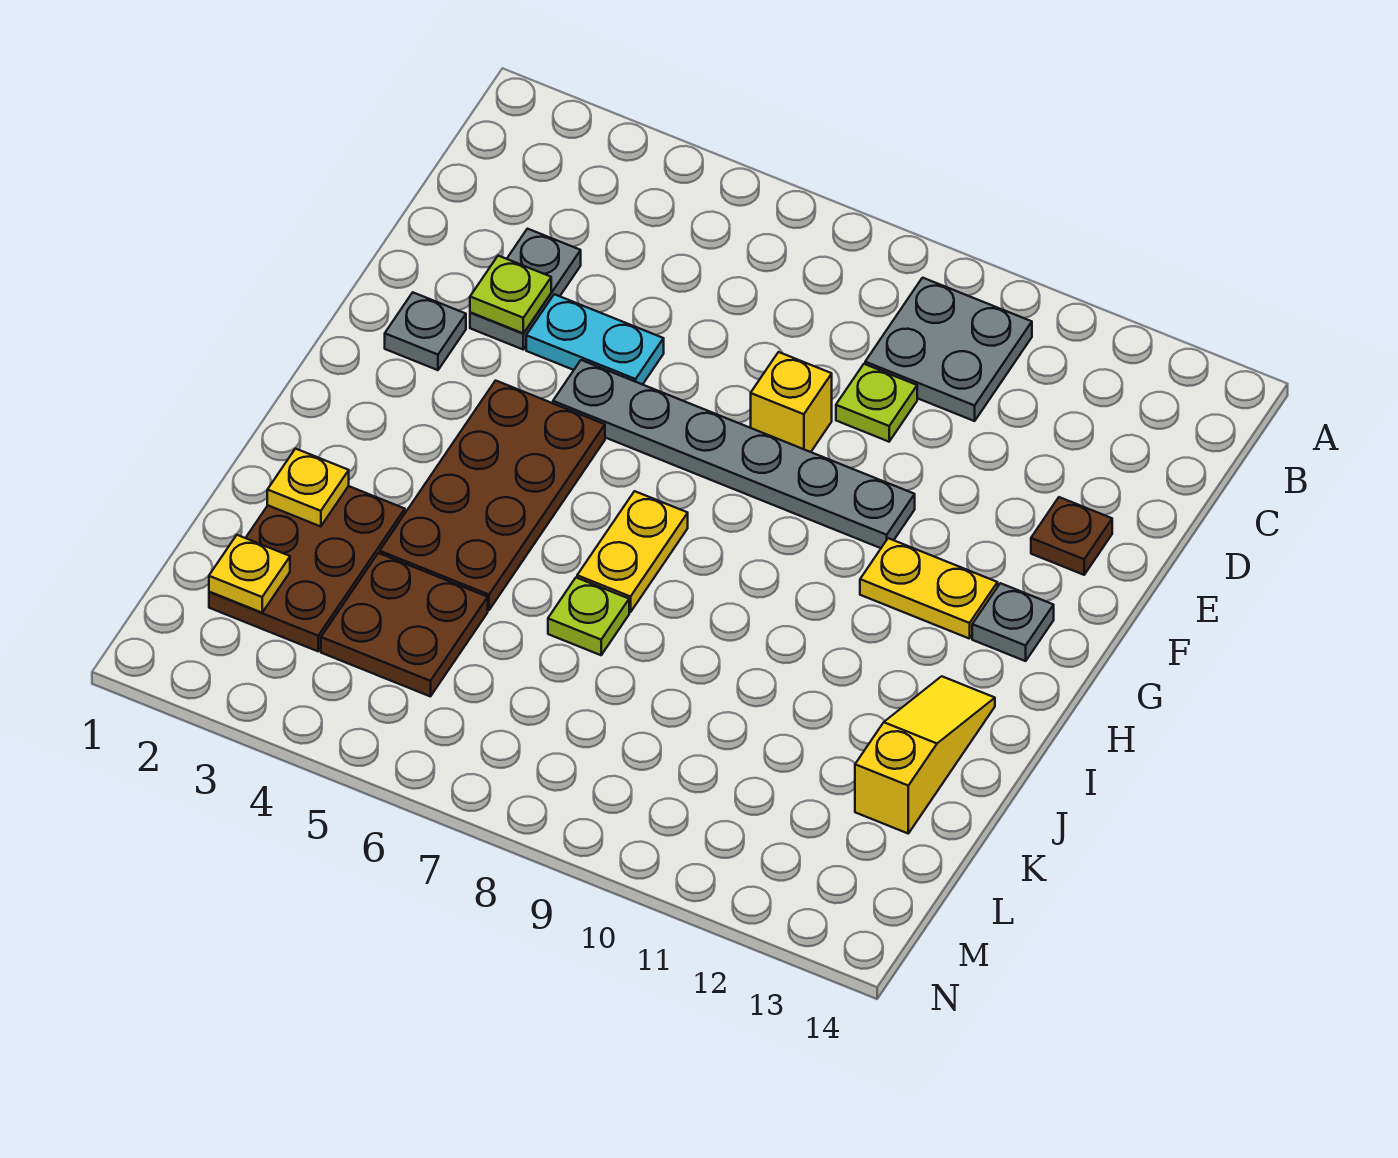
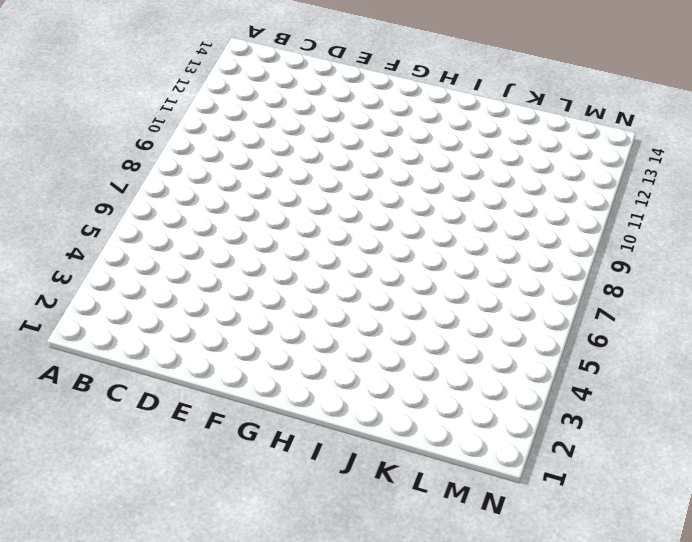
none -> grey plate B9:C10 level 1
none -> grey plate D3:E3 level 1
none -> lime plate D9 level 1

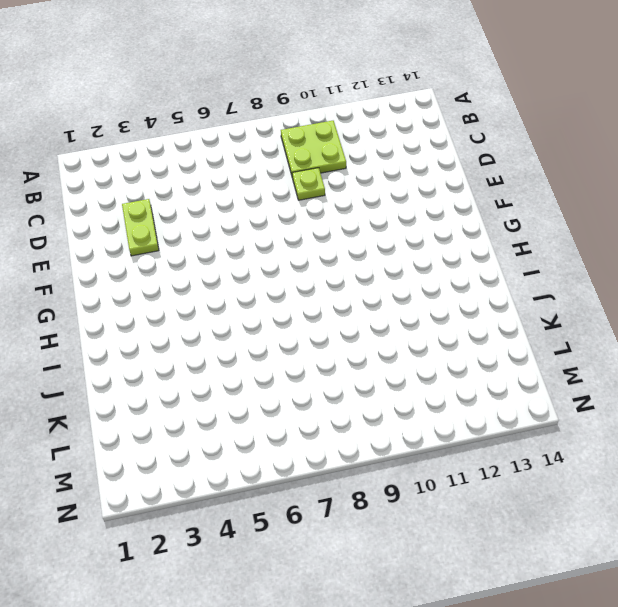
lime plate B9:C10 level 1 -> grey plate B9:C10 level 1
lime plate D3:E3 level 1 -> grey plate D3:E3 level 1
none -> cyan plate E4:E5 level 1
none -> yellow brick E8 level 1
none -> brown plate E13 level 1

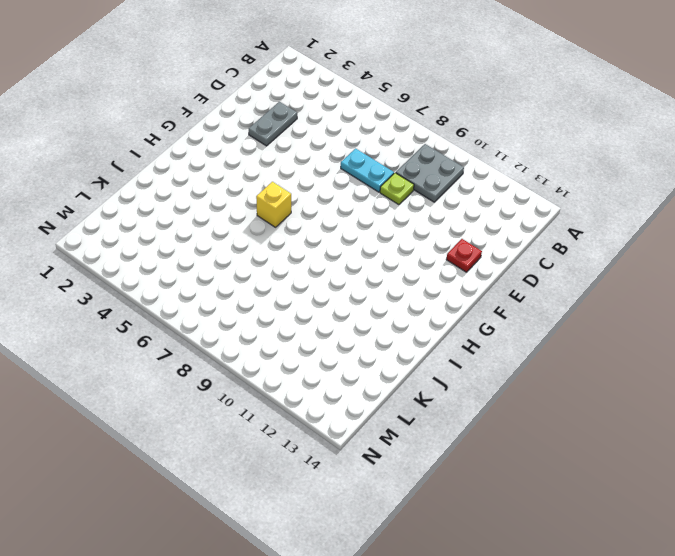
cyan plate D7:D8 level 1 -> cyan plate E4:E5 level 1
red plate E13 level 1 -> brown plate E13 level 1
yellow brick H6 level 1 -> yellow brick E8 level 1
none -> grey plate F2 level 1
none -> grey plate F5:F10 level 1
none -> brown plate G4:J5 level 1

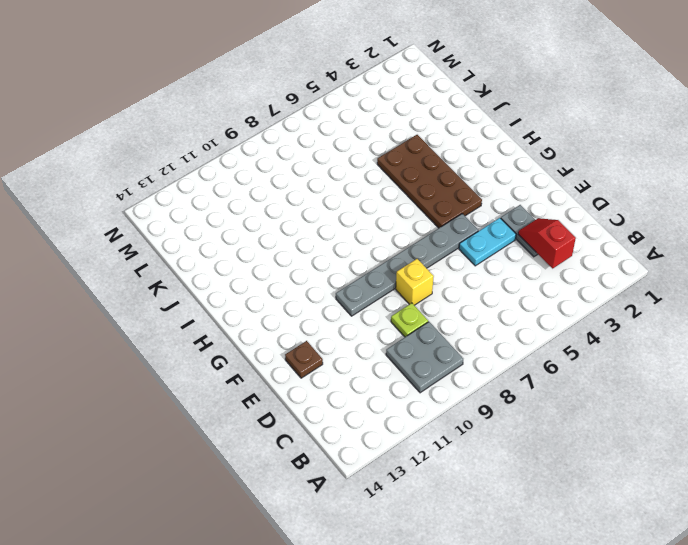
red slope C3:D3 level 2 top C -> none
none -> grey plate F2 level 1
none -> yellow plate G11:G12 level 1
none -> grey plate G13 level 1

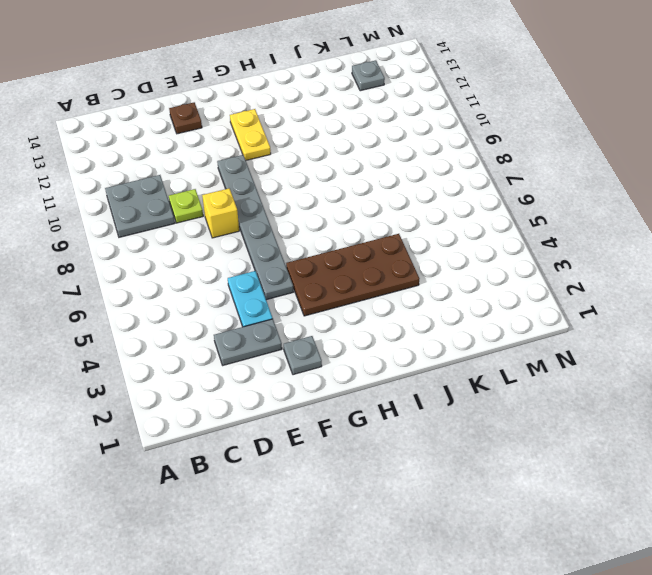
grey plate L13 level 1 -> grey plate G13 level 1
none -> yellow plate H7:I7 level 1
none -> yellow slope I13:K13 level 1 top K
none -> brown plate J2:L3 level 1

